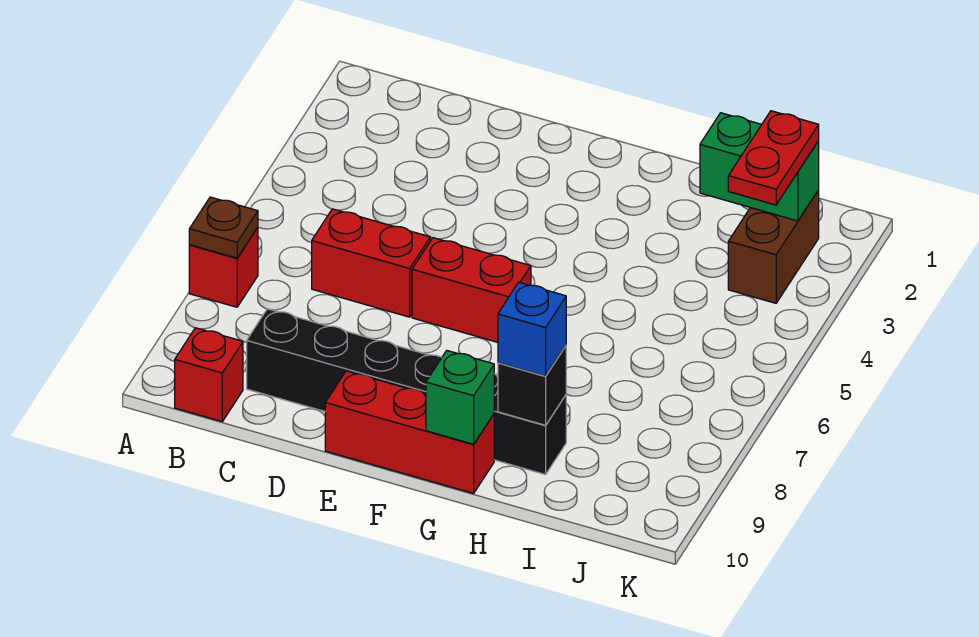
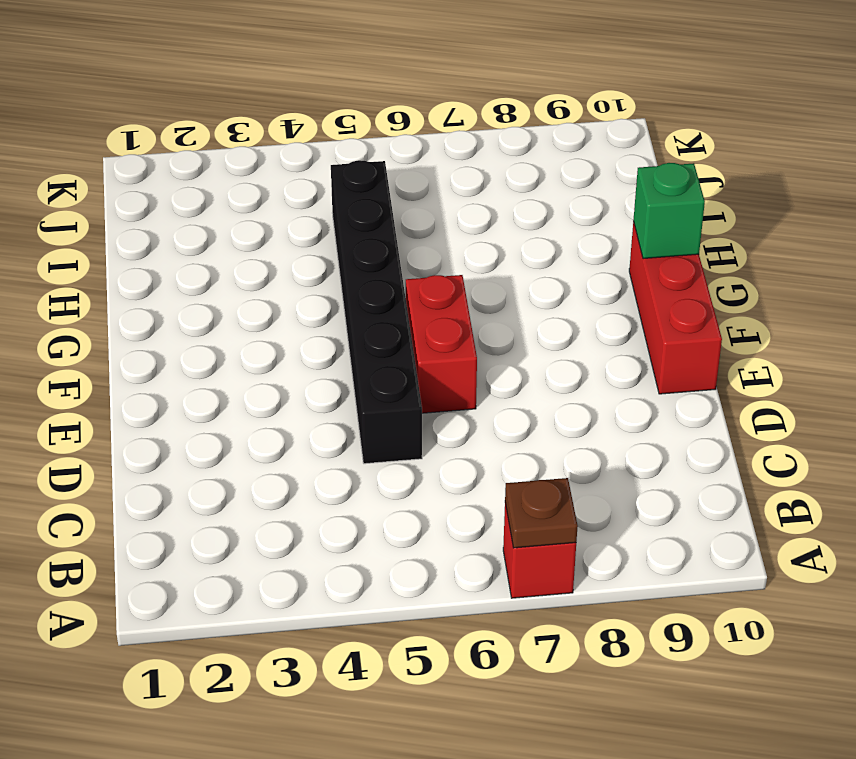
black brick D5:I5 level 1 -> black brick C9:H9 level 1
none -> red brick B10 level 1
none -> red brick C6:D6 level 1
none -> brown brick J2:J3 level 1

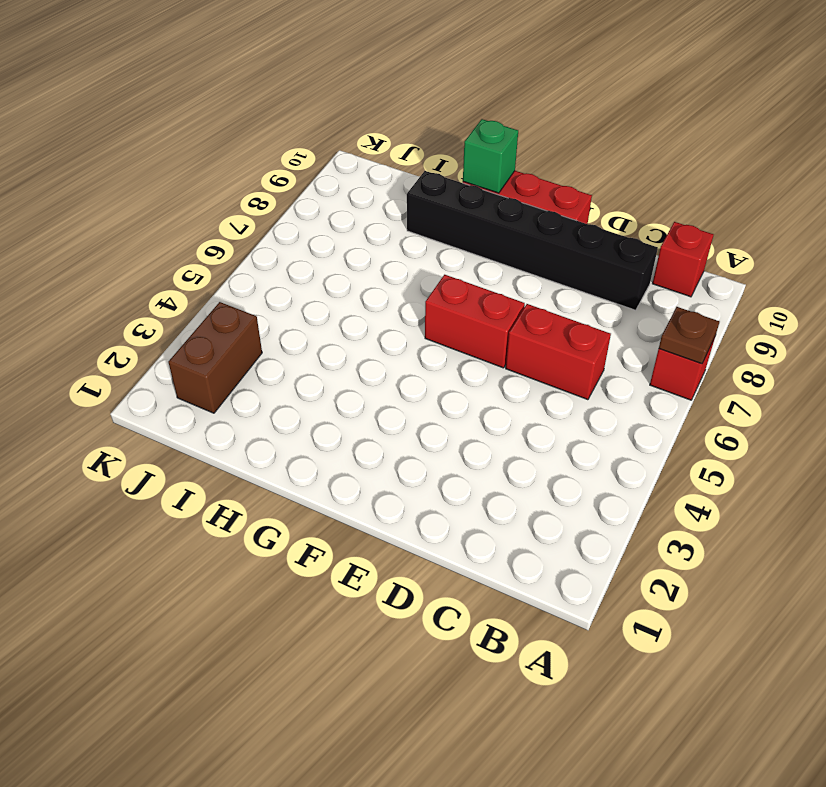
none -> black brick H9 level 2
none -> green brick I2:J2 level 2
none -> blue brick H9 level 3

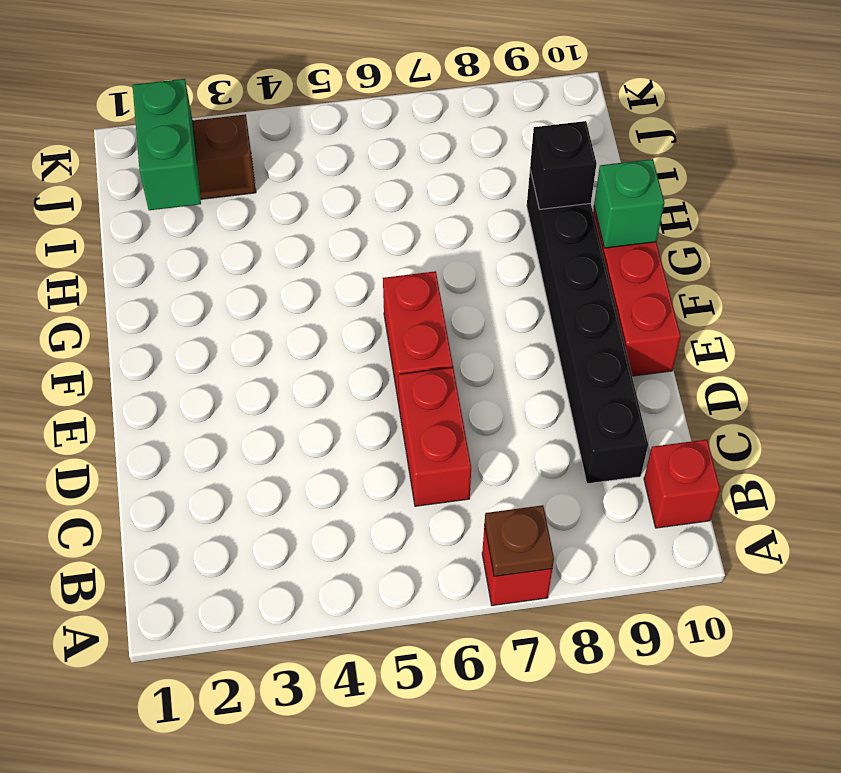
none -> blue brick H9 level 3
none -> red plate J2:J3 level 3

